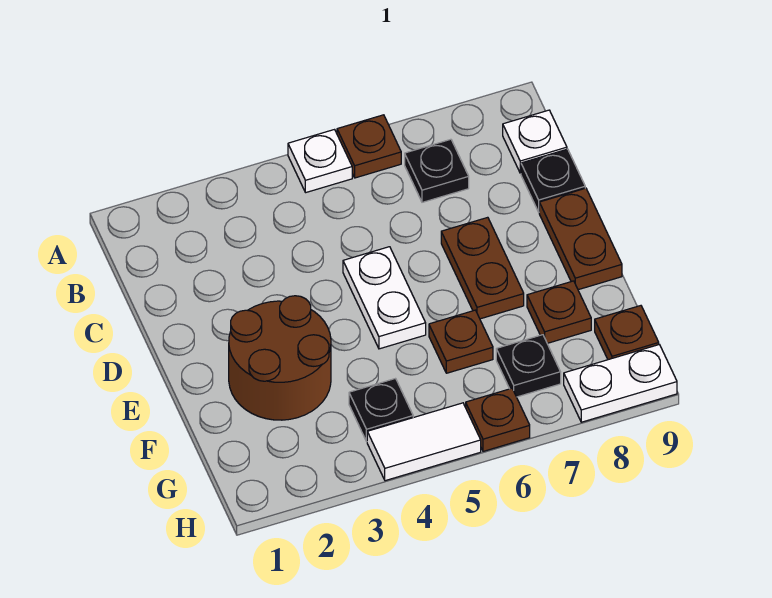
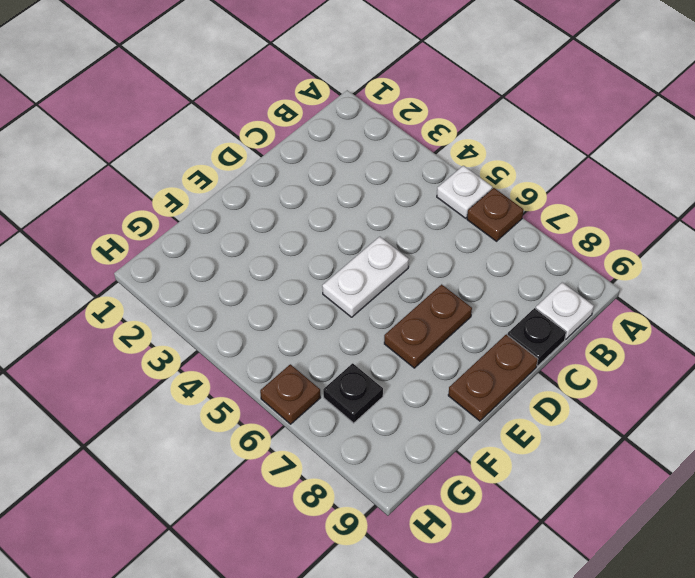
none -> black plate B7 level 1
none -> brown round brick E2:F3 level 1
none -> brown plate F6 level 1

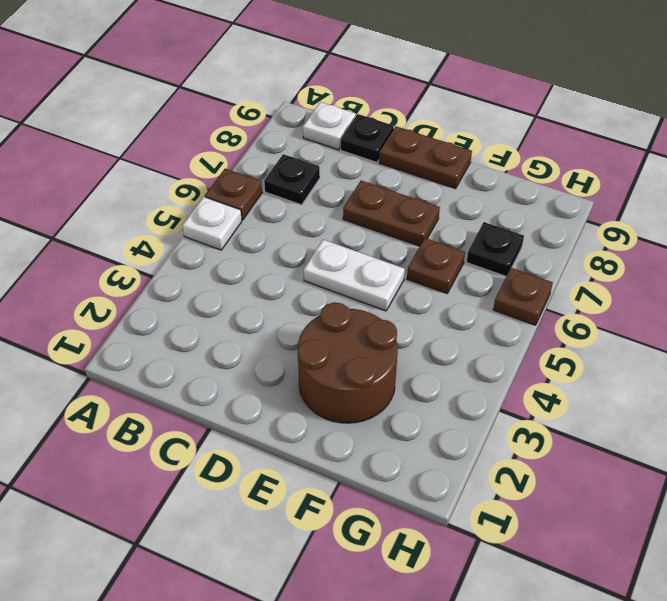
none -> brown plate F8 level 1
none -> black plate G4 level 1
none -> brown plate G9 level 1

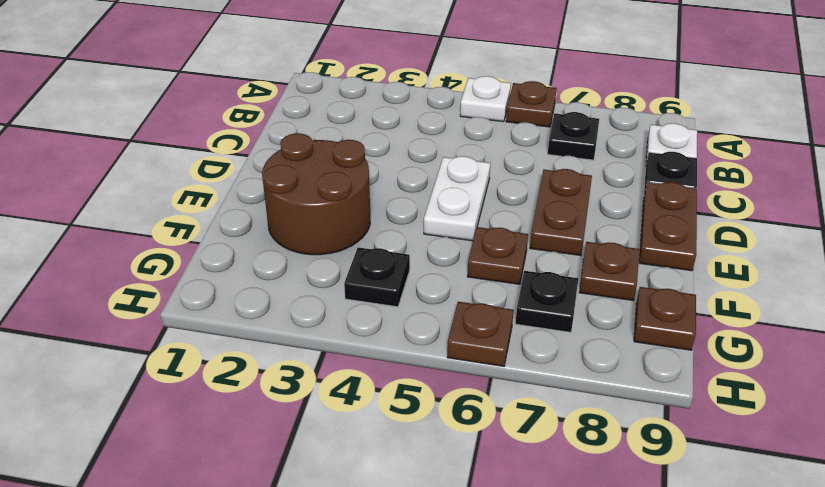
none -> white tile H4:H5 level 1
none -> white plate H8:H9 level 1

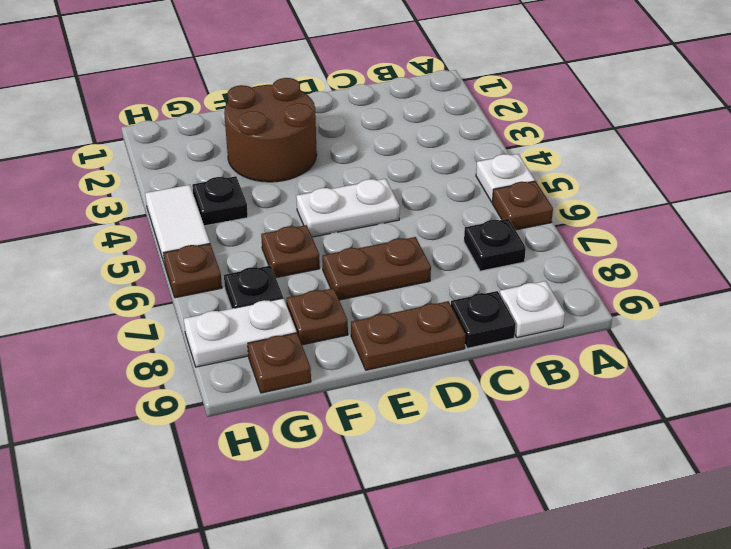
white plate G8:H8 level 1 -> white plate H8:H9 level 1

